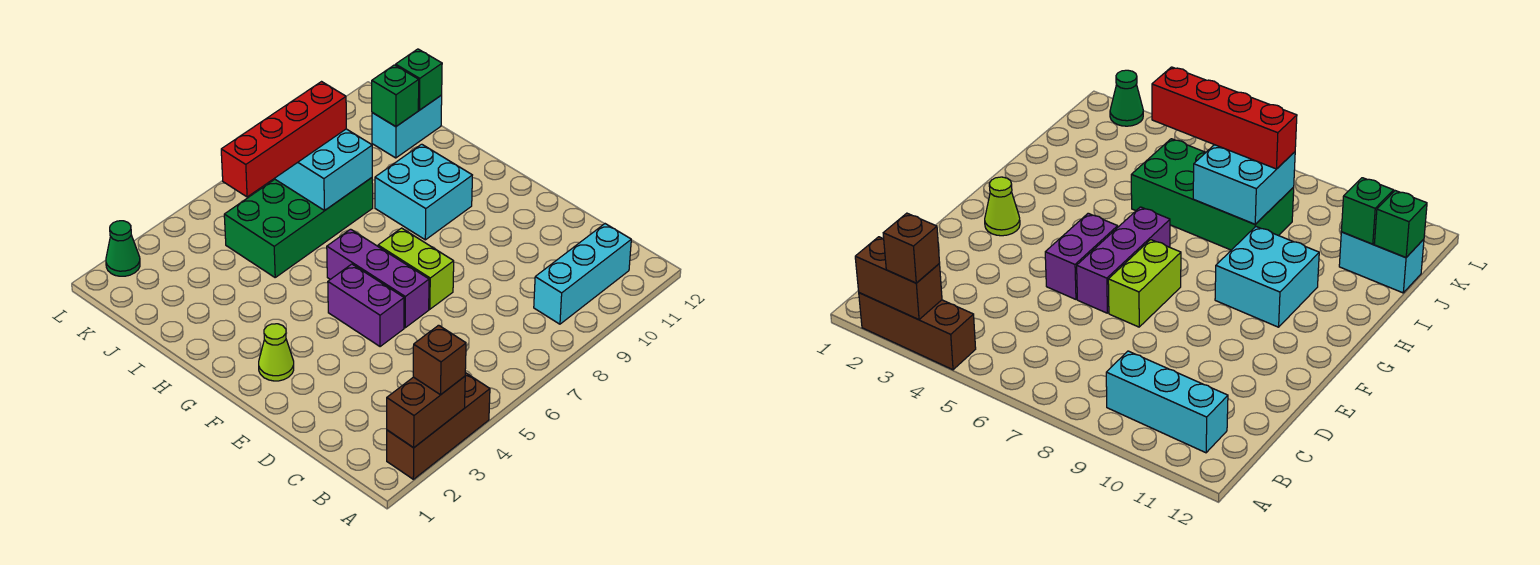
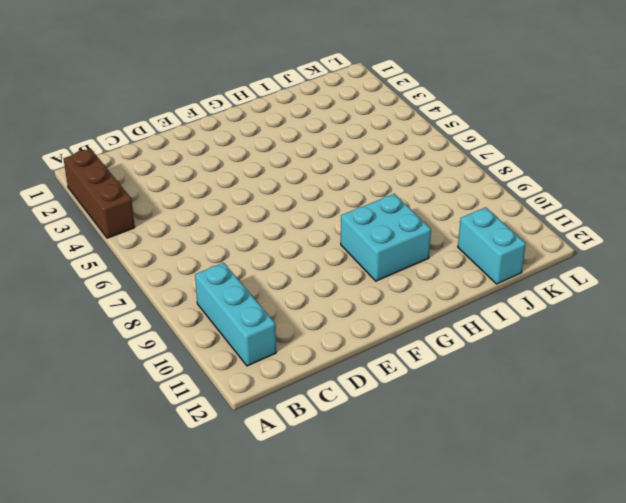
none -> purple brick E5:F5 level 1
none -> purple brick E6:G6 level 1
none -> lime brick E7:F7 level 1

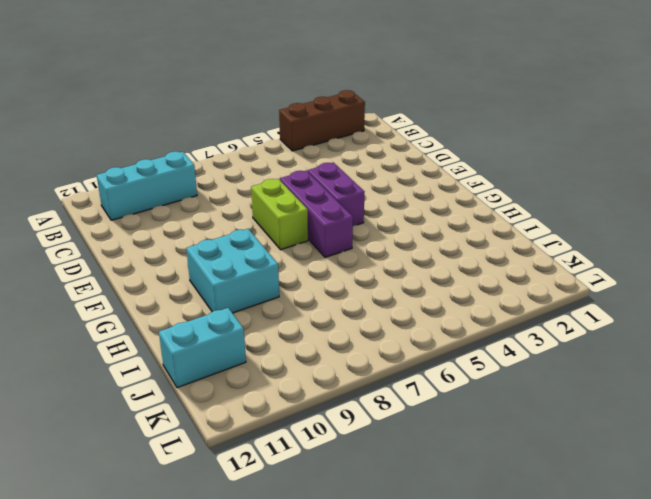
none -> lime cone F2 level 1
none -> green brick I5:J8 level 1
none -> green cone L2 level 1

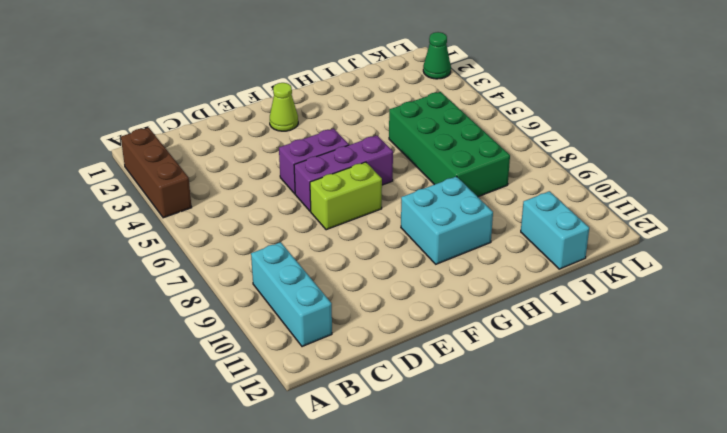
none -> brown brick A2:A3 level 2
none -> cyan brick I7:J8 level 2
none -> green brick J11 level 2

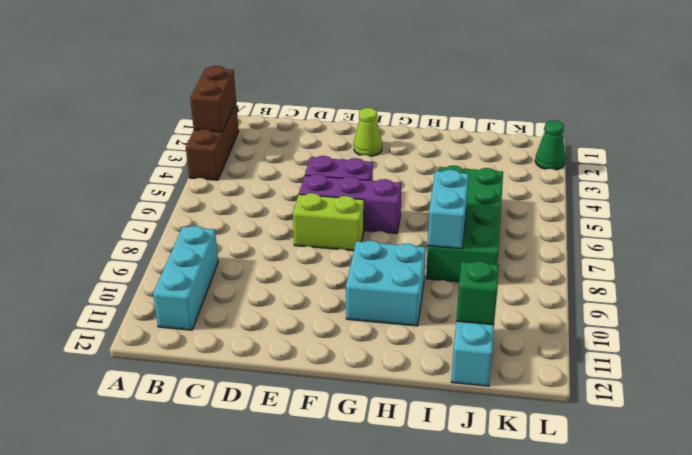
cyan brick I7:I8 level 2 -> cyan brick I7:J8 level 2
none -> green brick J12 level 2
none -> brown brick A3 level 3
none -> red brick J5:J8 level 3

